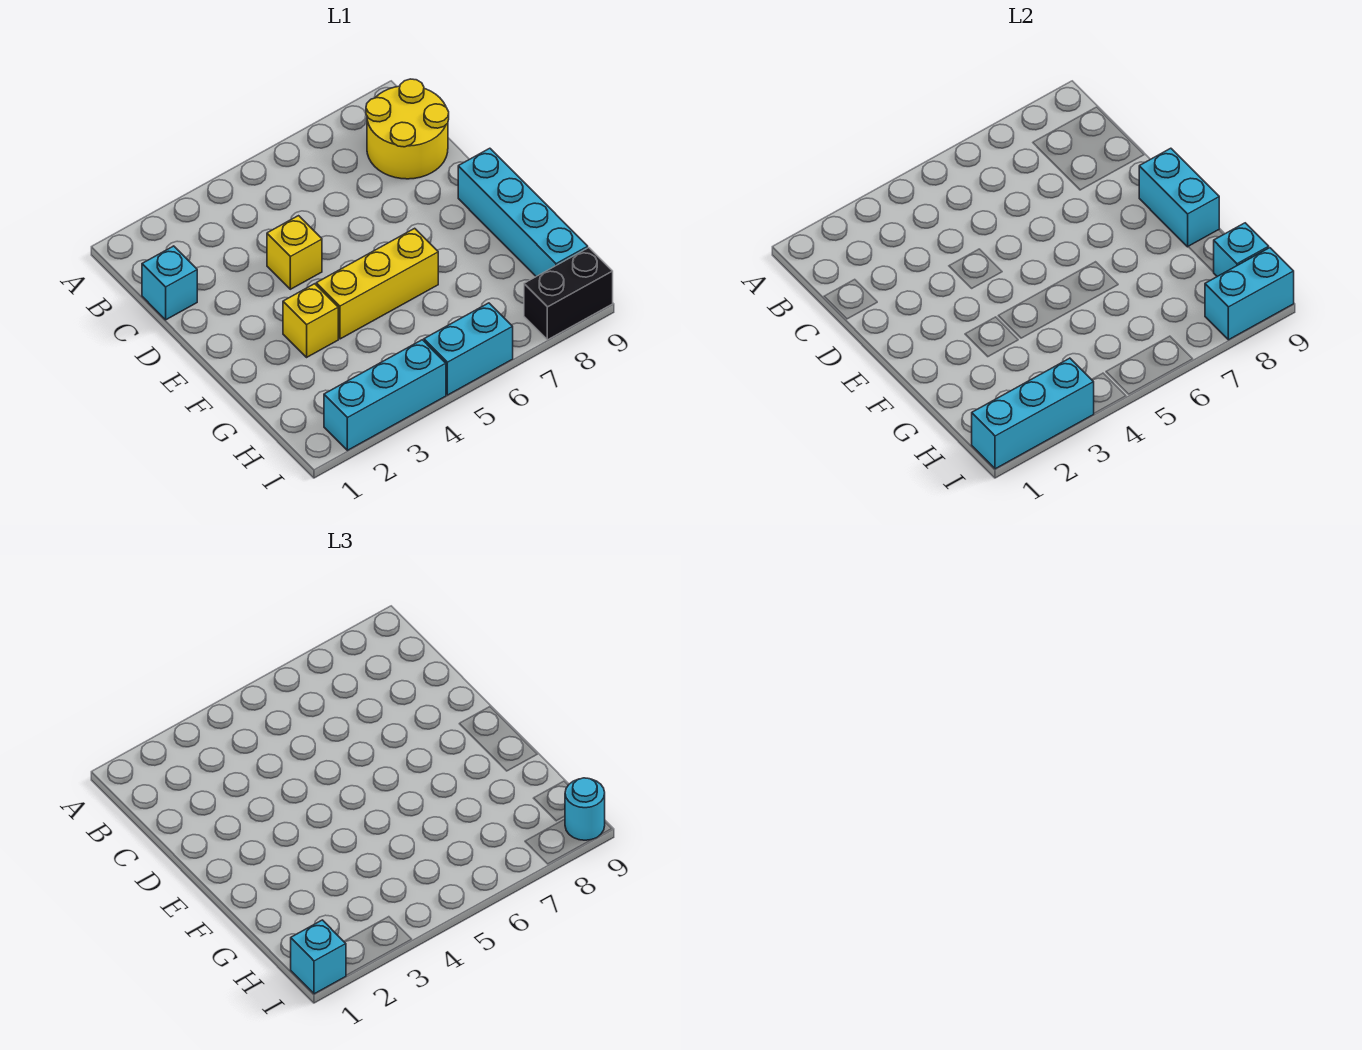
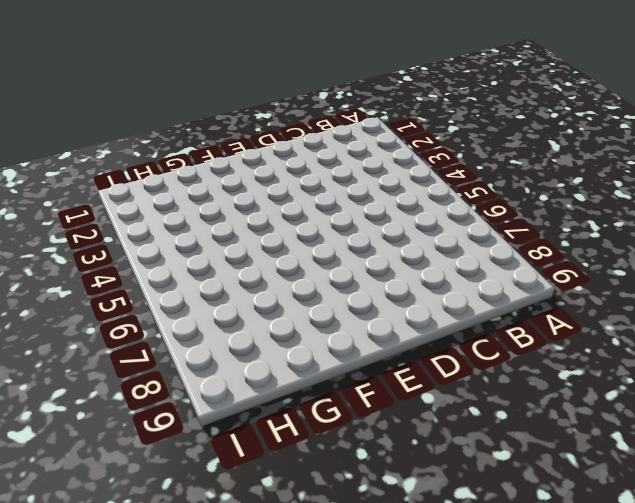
none -> yellow round brick B8:C9 level 1
none -> cyan brick C1 level 1
none -> yellow brick D4 level 1

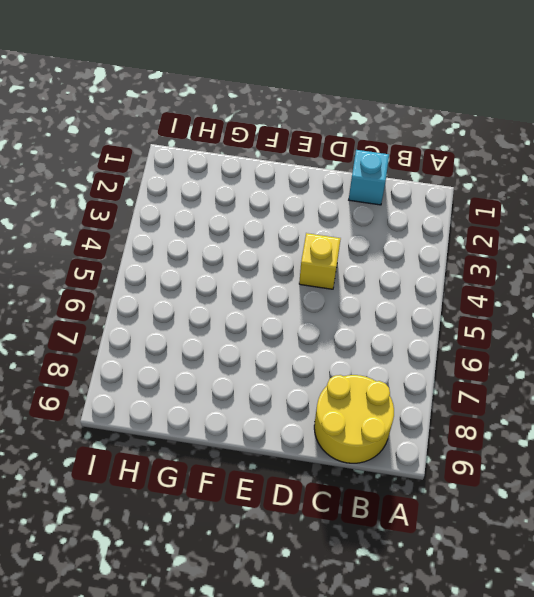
none -> cyan brick E9:H9 level 1
none -> yellow brick F3 level 1
none -> yellow brick F4:F6 level 1

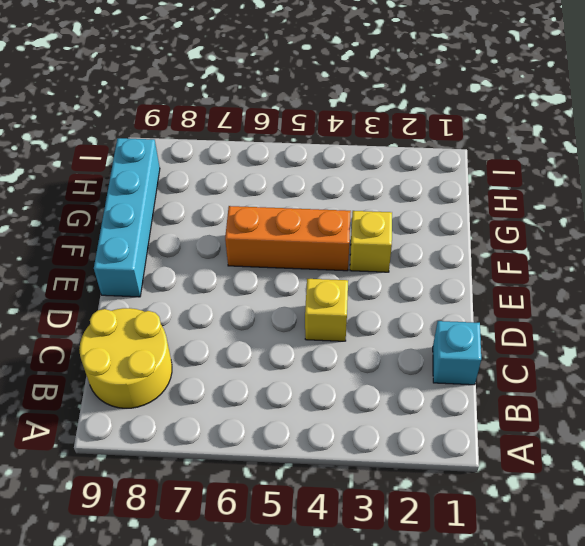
orange brick F4:F6 level 1 -> yellow brick F4:F6 level 1
none -> cyan brick I2:I4 level 1
none -> cyan brick I5:I6 level 1
none -> black brick I8:I9 level 1

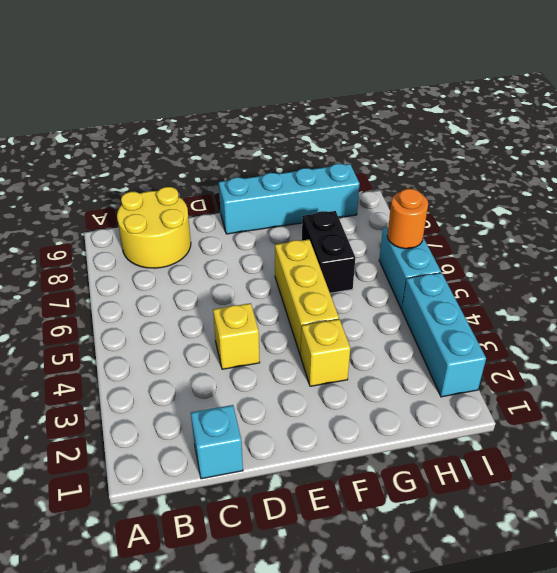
black brick G6:G7 level 1 -> black brick I8:I9 level 1
orange round brick I6 level 2 -> none
none -> cyan brick E9:F9 level 2
none -> cyan brick H9 level 2
none -> cyan brick I1:I3 level 2

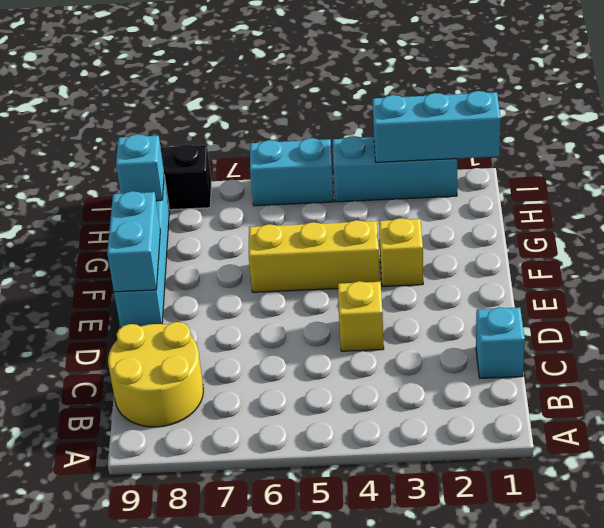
none -> cyan brick I8:I9 level 2
none -> cyan brick I1 level 3
none -> cyan round brick I9 level 3

